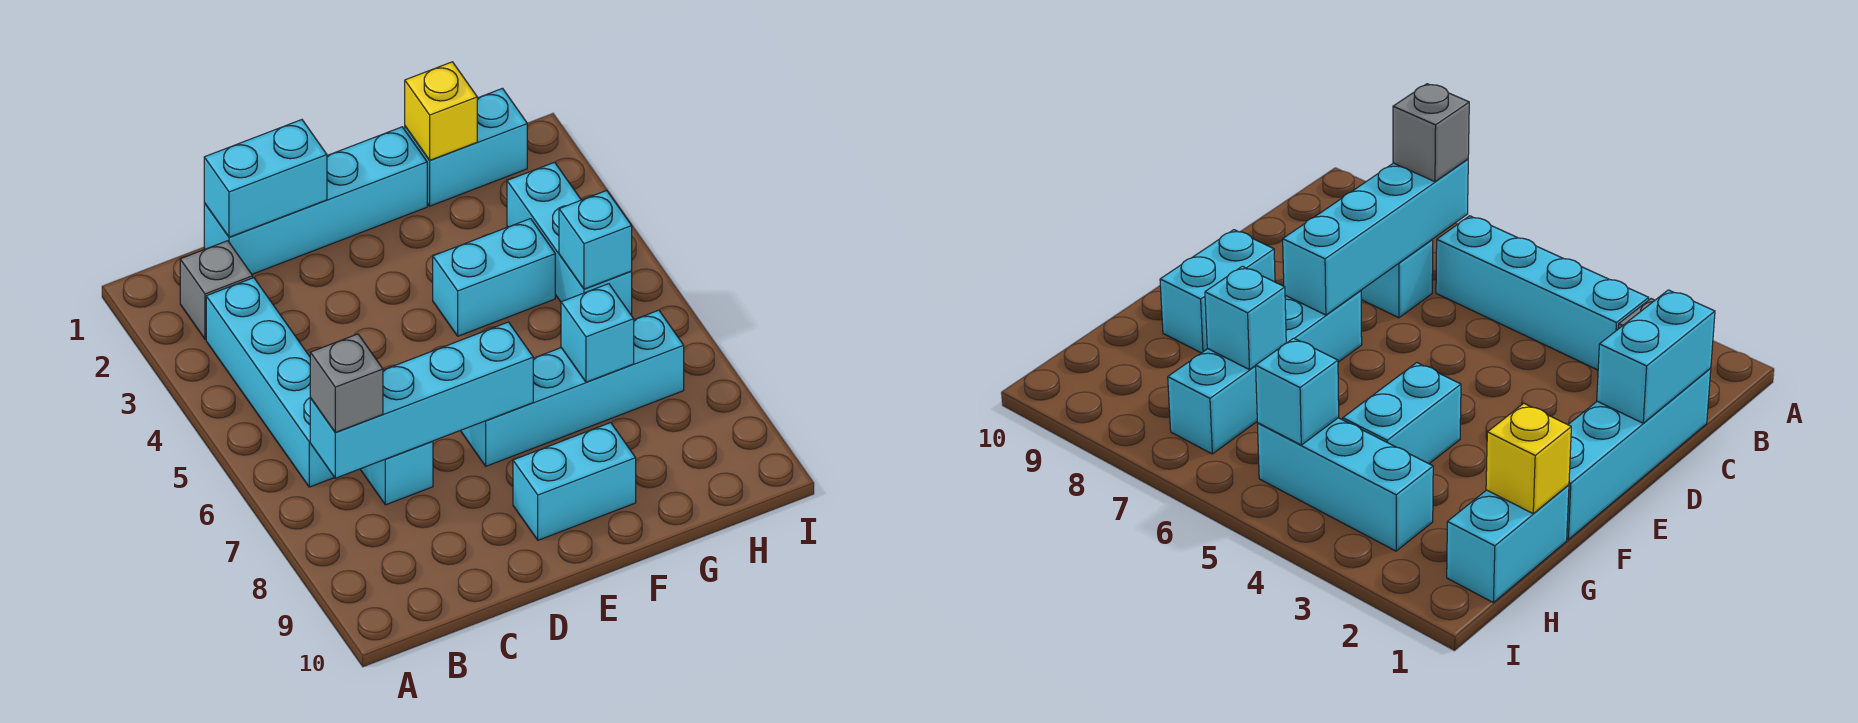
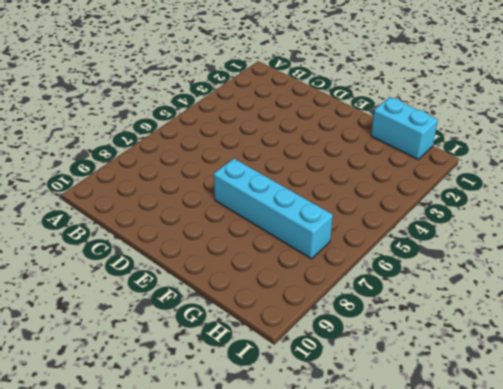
none -> grey brick B2 level 1
none -> cyan brick B3:B6 level 1
none -> cyan brick C1:F1 level 1

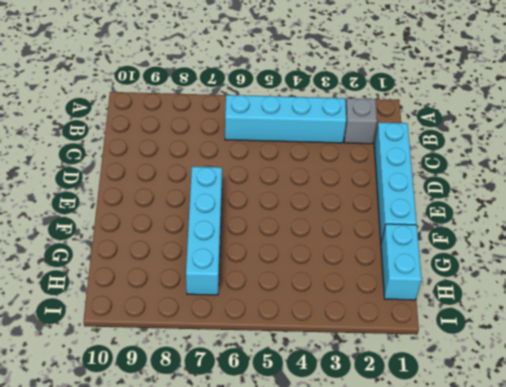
none -> cyan brick C7 level 1
none -> cyan brick E9:F9 level 1
none -> cyan brick F4:G4 level 1

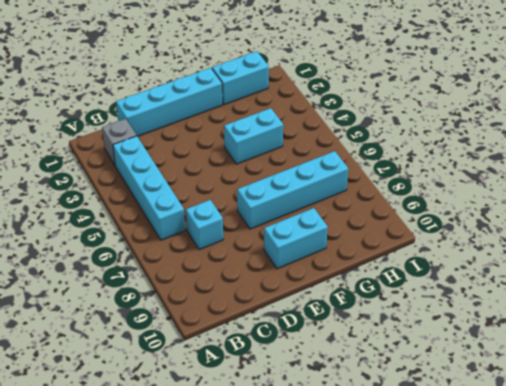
none -> cyan brick H3:H5 level 1
none -> cyan brick B7:E7 level 2
none -> cyan brick C1:D1 level 2

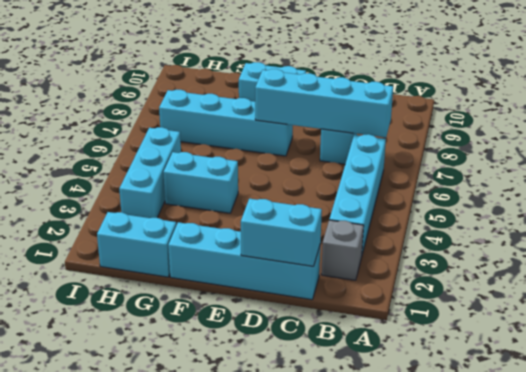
none -> yellow brick G1 level 2
none -> cyan brick G7 level 2
none -> cyan brick H5 level 2

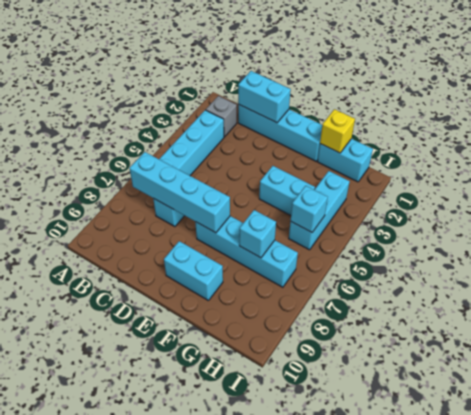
none -> grey brick B7 level 3

